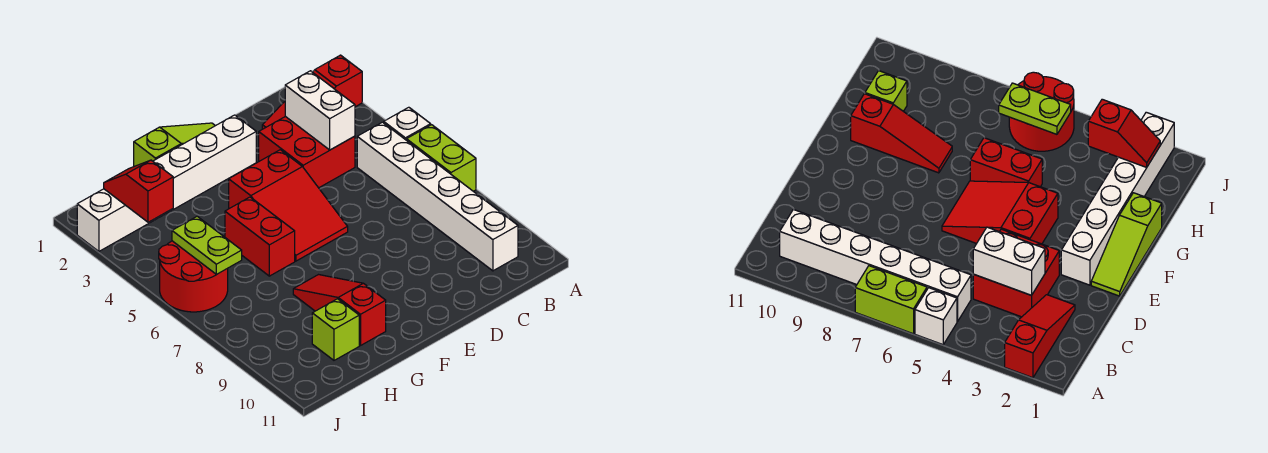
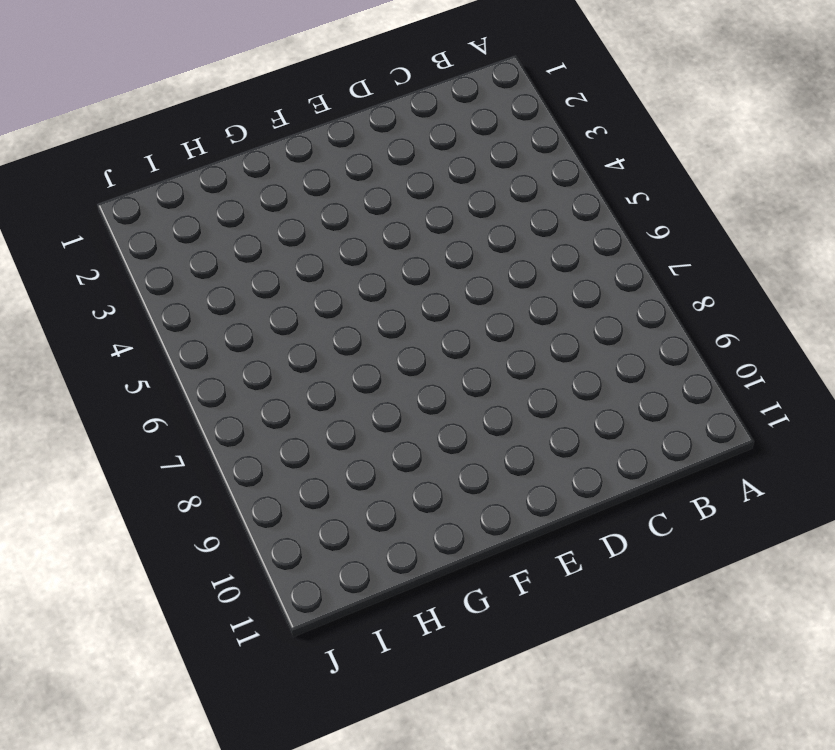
none -> red slope A2:C2 level 1 top A
none -> white brick A5 level 1
none -> lime brick A6:A7 level 1

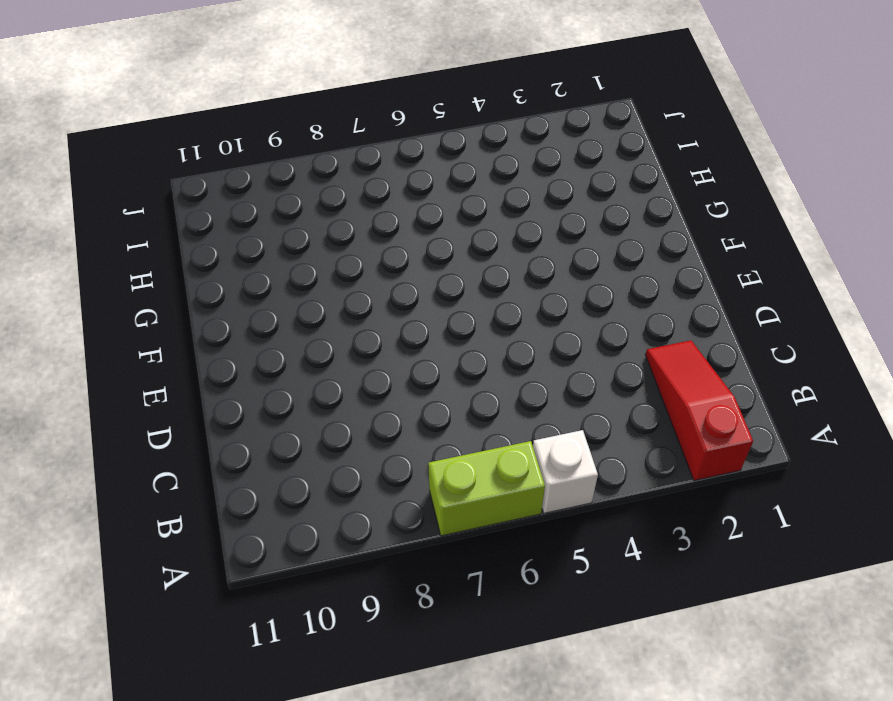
none -> white brick B5:B10 level 1
none -> red brick C3:D4 level 1
none -> lime slope E1:G1 level 1 top G

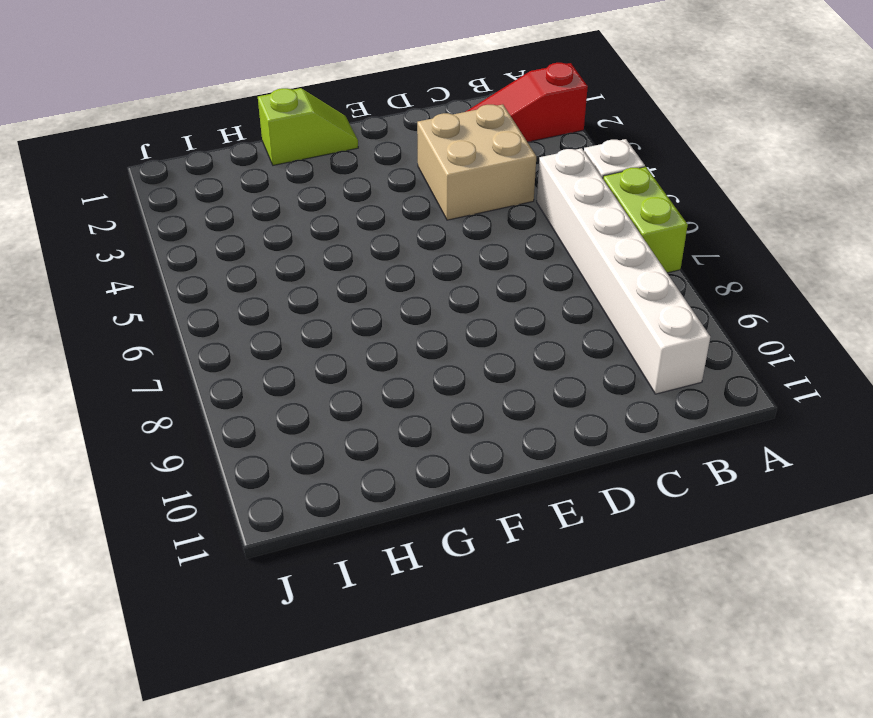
tan brick C3:D4 level 1 -> red brick C3:D4 level 1
lime slope F1:G1 level 1 top G -> lime slope E1:G1 level 1 top G
none -> white brick E2:J2 level 1
none -> red slope E4:F6 level 1 top 4
none -> red brick G5:G6 level 1

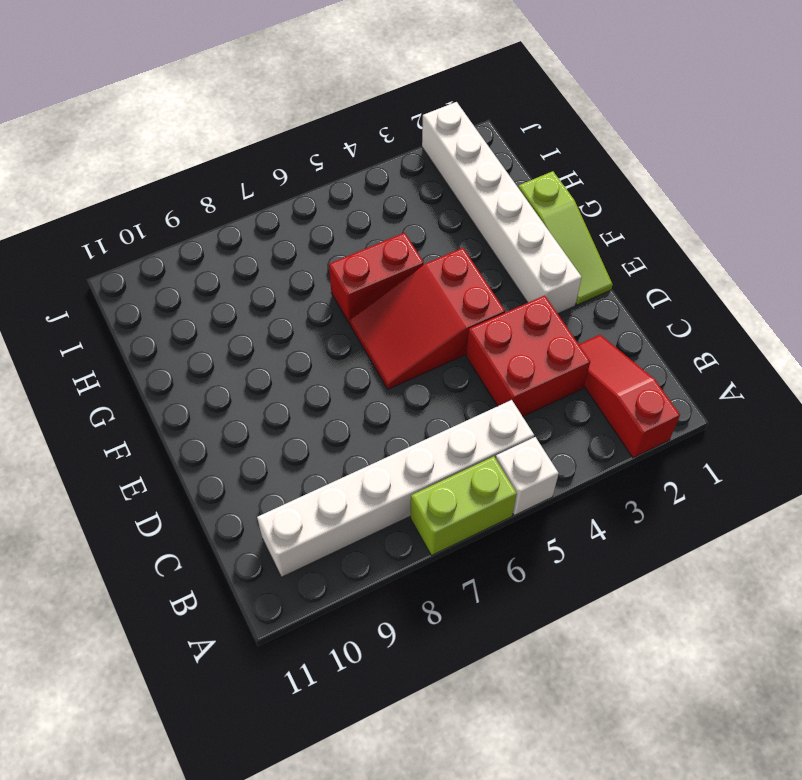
none -> red slope G8:G10 level 1 top 10
none -> lime brick H10 level 1
none -> red round brick I5:J6 level 1

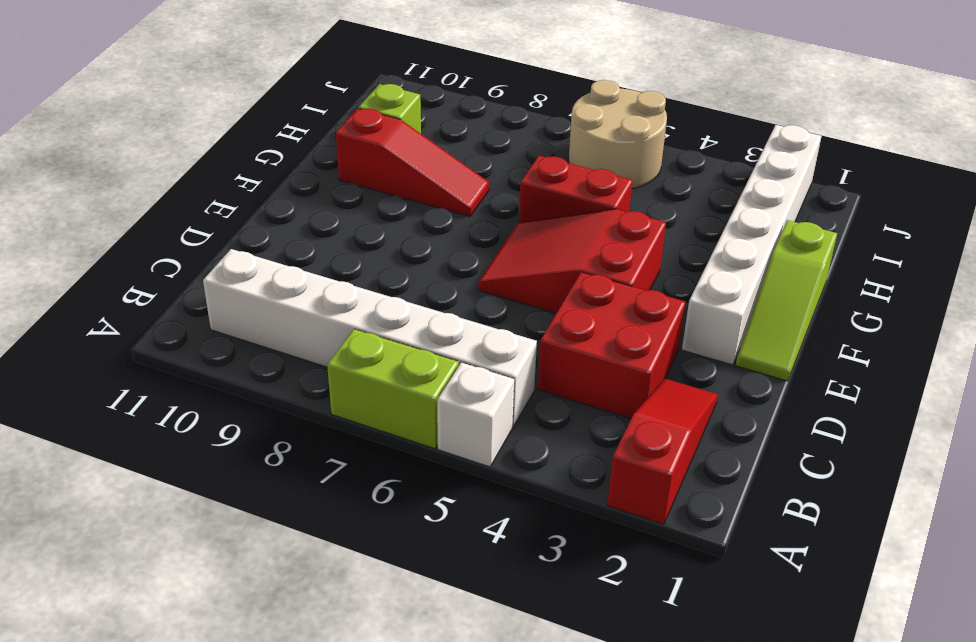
tan round brick I5:J6 level 1 -> red round brick I5:J6 level 1
none -> white brick C3:C4 level 2
none -> red slope I2:I3 level 2 top 3
none -> lime plate I5:I6 level 2

